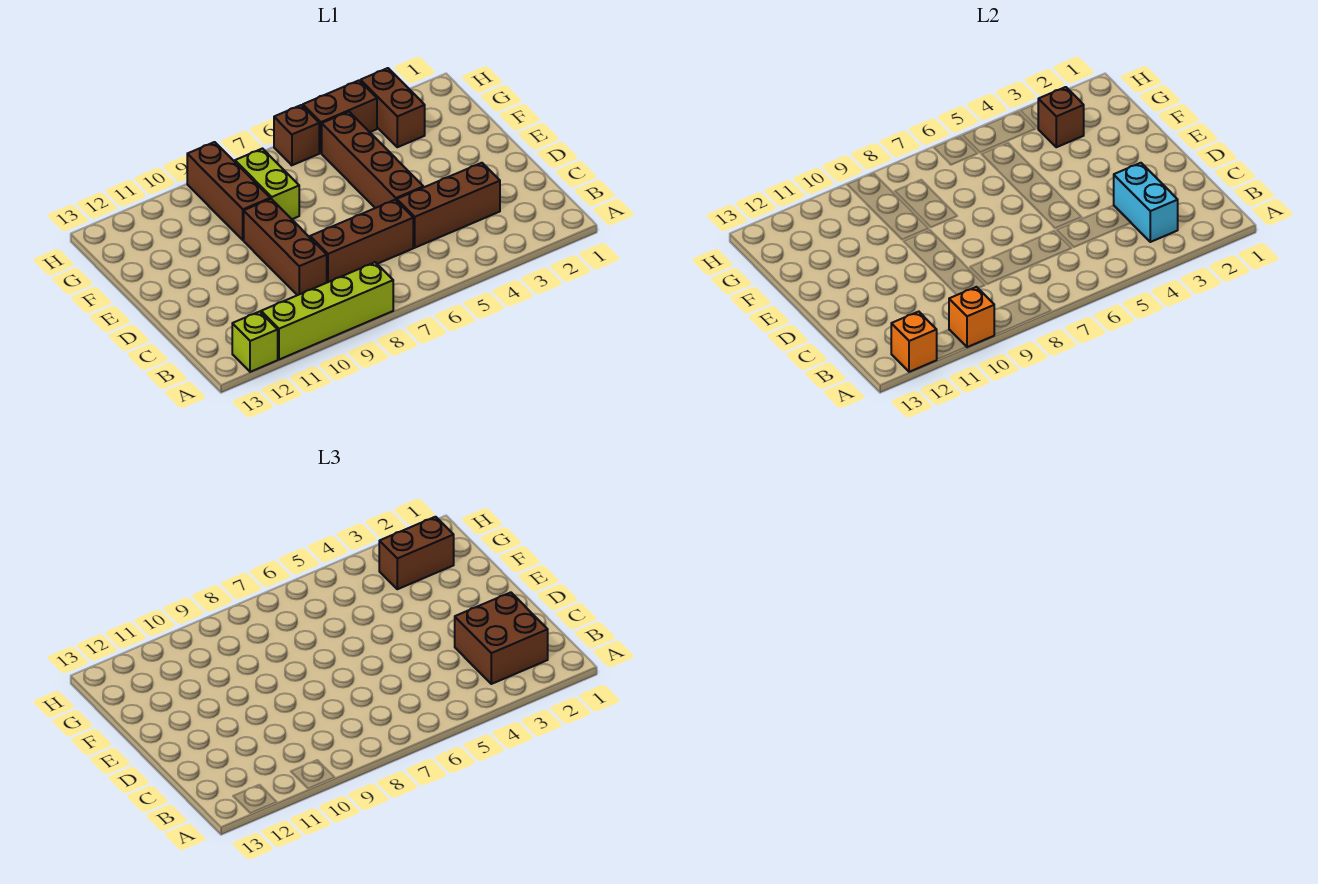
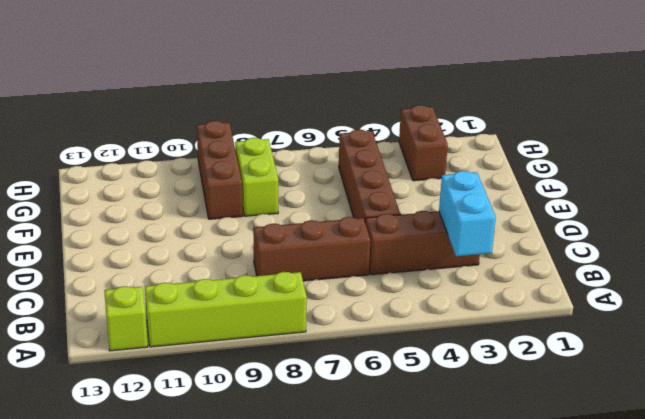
none -> brown brick C9:E9 level 1
none -> brown brick H4:H5 level 1
none -> brown brick H6 level 1

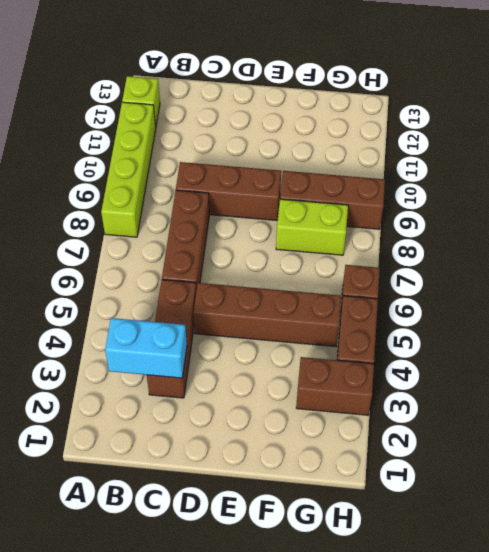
none -> orange brick A10 level 2
none -> orange brick A12 level 2
none -> brown brick G3 level 2

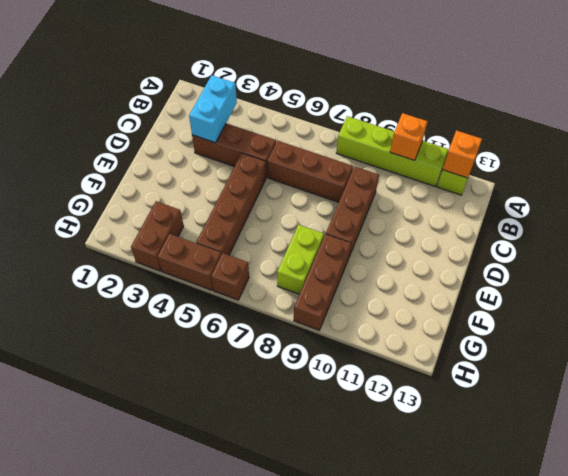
none -> brown brick G3 level 2
none -> brown brick B2:C3 level 3
none -> brown brick G2:G3 level 3

